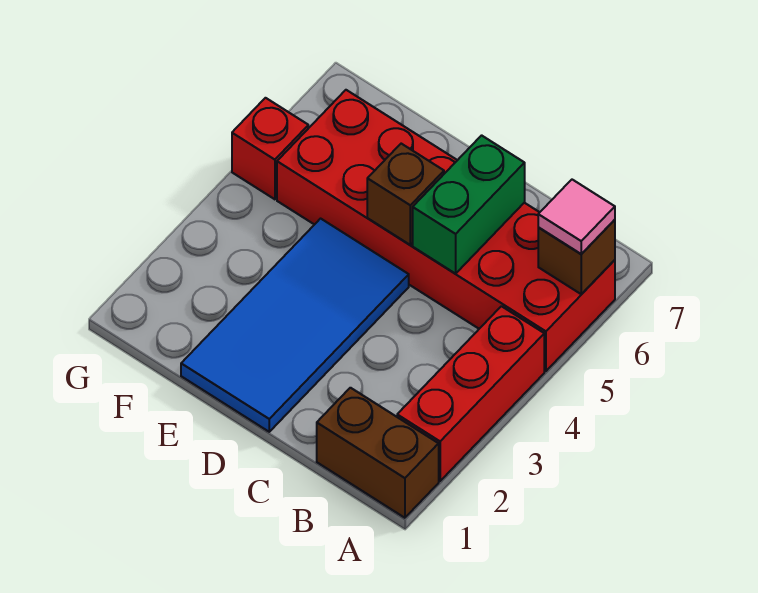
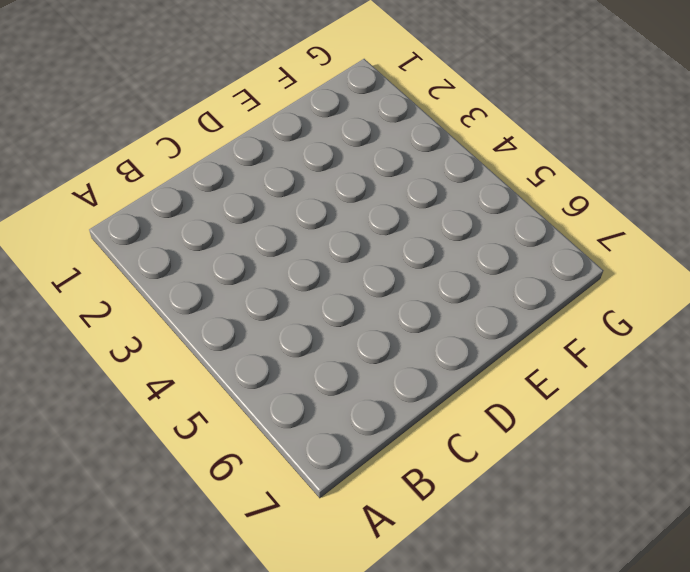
none -> brown brick A1:B1 level 1
none -> red brick A2:A4 level 1

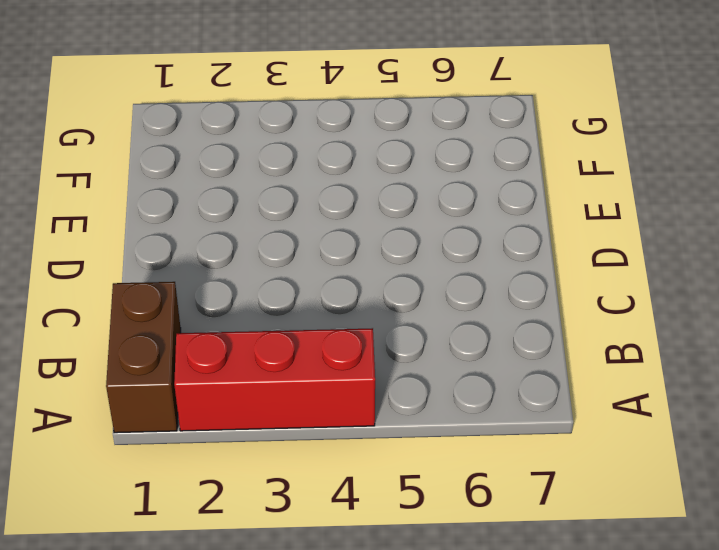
none -> red brick A5:F6 level 1
none -> blue tile D1:E4 level 1

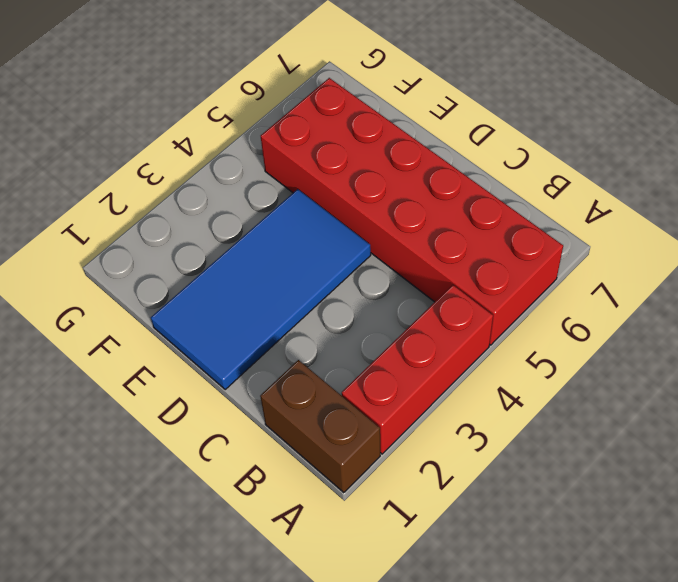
none -> red brick G5 level 1
none -> brown brick A6 level 2

